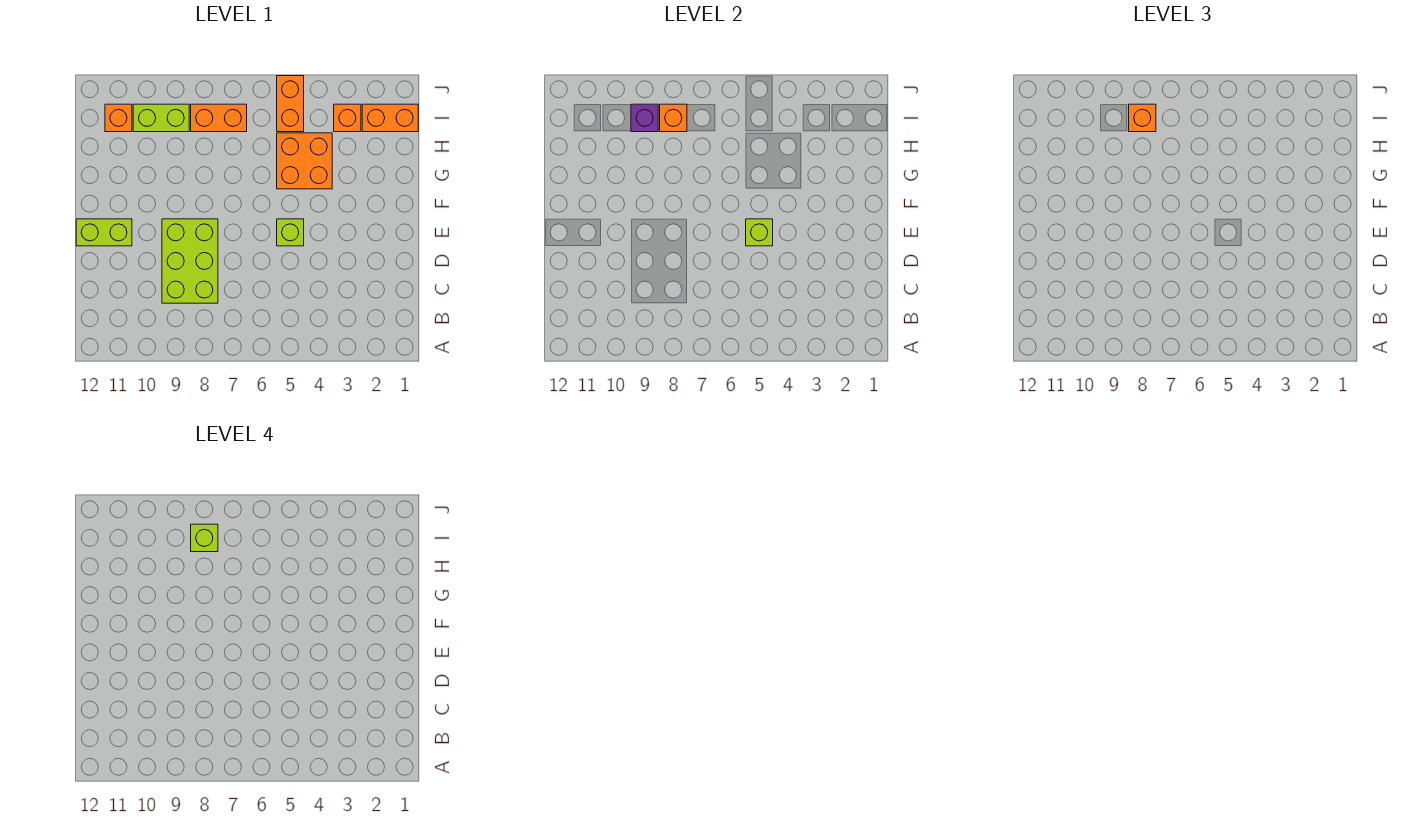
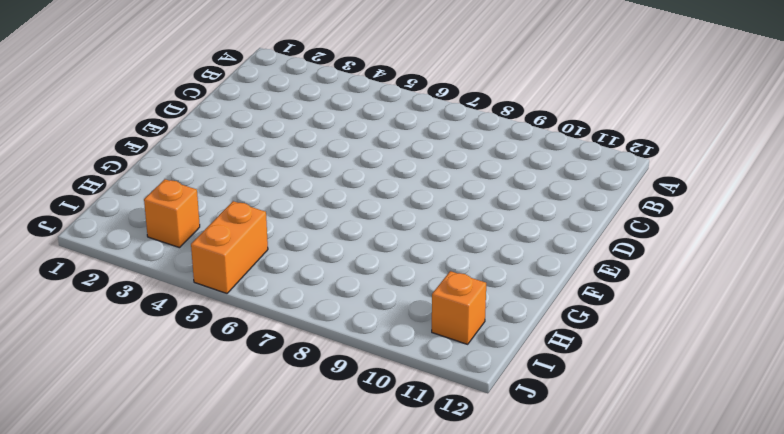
none -> lime brick C8:E9 level 1
none -> lime brick E5 level 1
none -> lime brick E11:E12 level 1

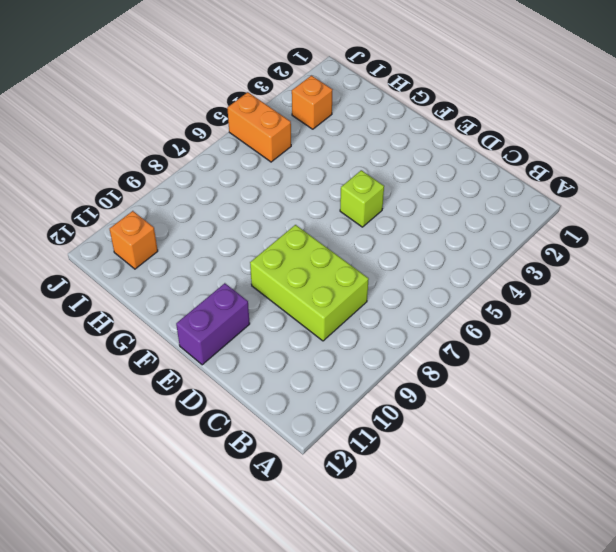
purple brick E11:E12 level 1 -> lime brick E11:E12 level 1
none -> orange brick G4:H5 level 1
none -> orange brick I1:I2 level 1
none -> orange brick I7:I8 level 1

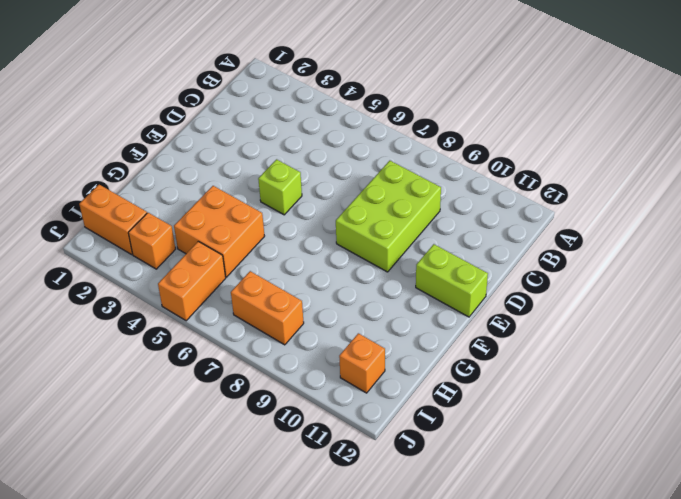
none -> lime brick I9:I10 level 1
none -> lime brick E5 level 2
none -> orange brick I8 level 2

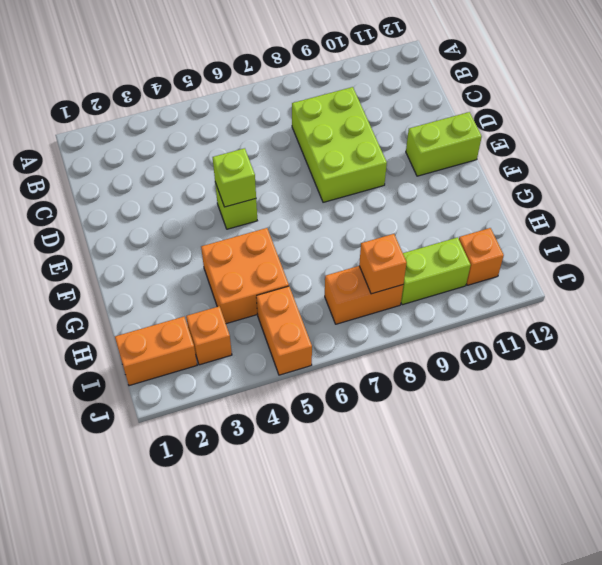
none -> purple brick I9 level 2
none -> orange brick I8 level 3
none -> lime brick I8 level 4

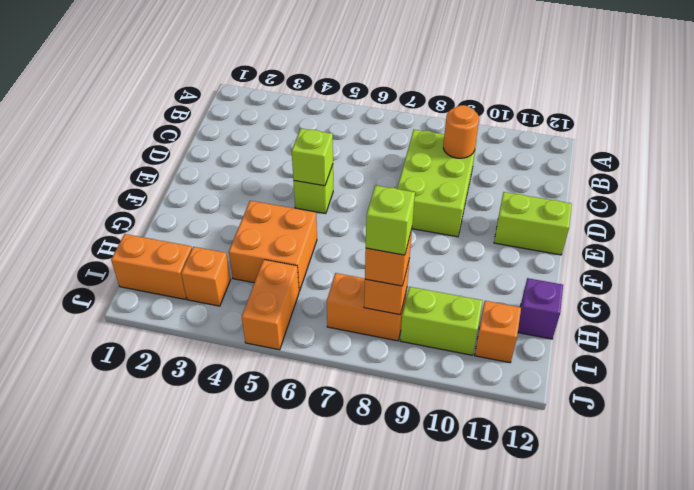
orange round brick C9 level 2 -> none
purple brick H12 level 1 -> purple brick I9 level 2

